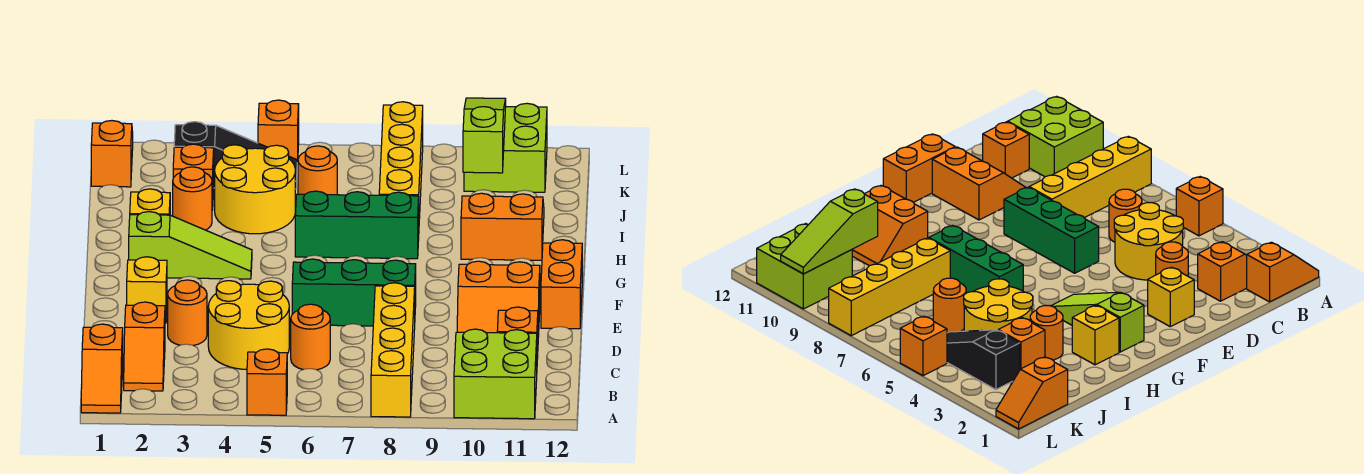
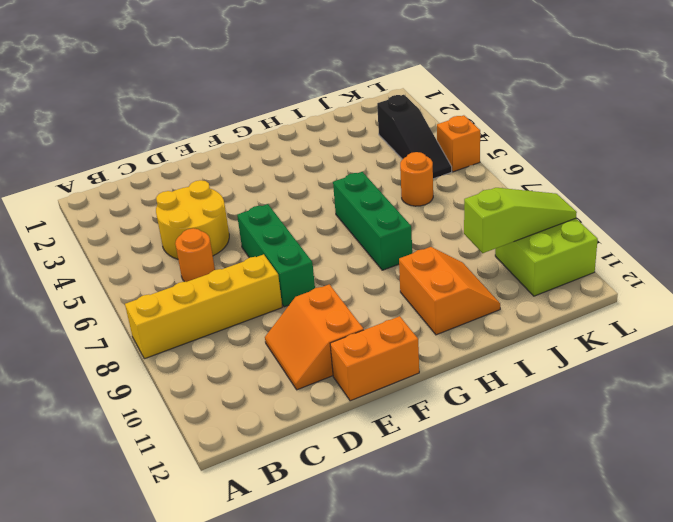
none -> orange slope A1:B1 level 1 top B
none -> orange brick A5 level 1
none -> lime brick A10:B11 level 1

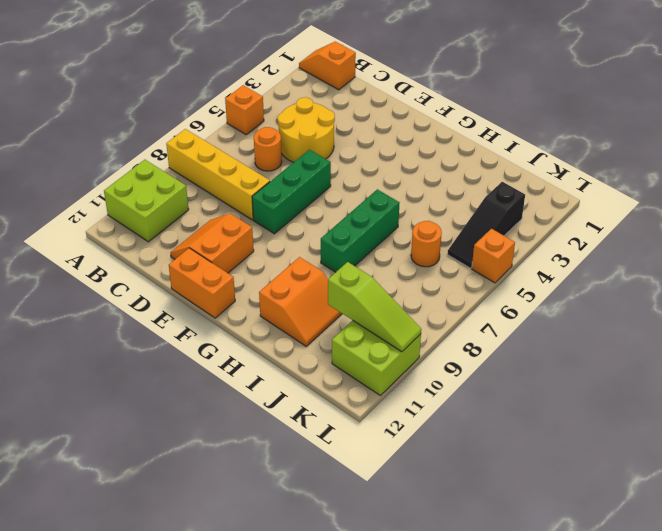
none -> orange slope B2:C2 level 1 top C
none -> orange brick C11 level 1
none -> orange round brick D3 level 1

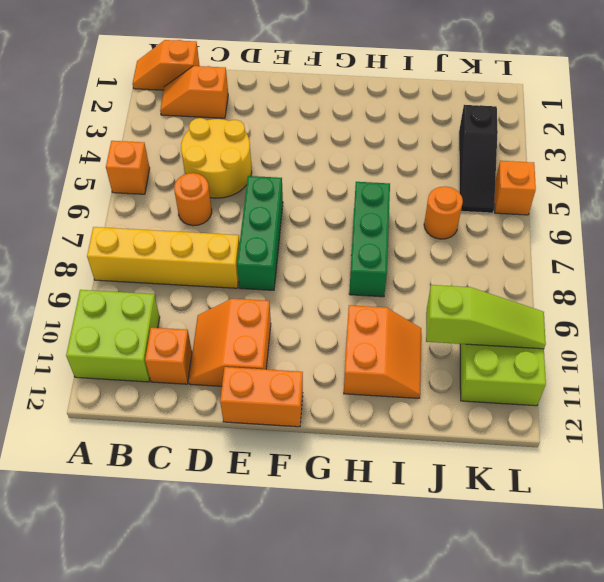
none -> orange round brick D3 level 1
none -> yellow brick E2 level 1
none -> lime slope G2:G4 level 1 top 2

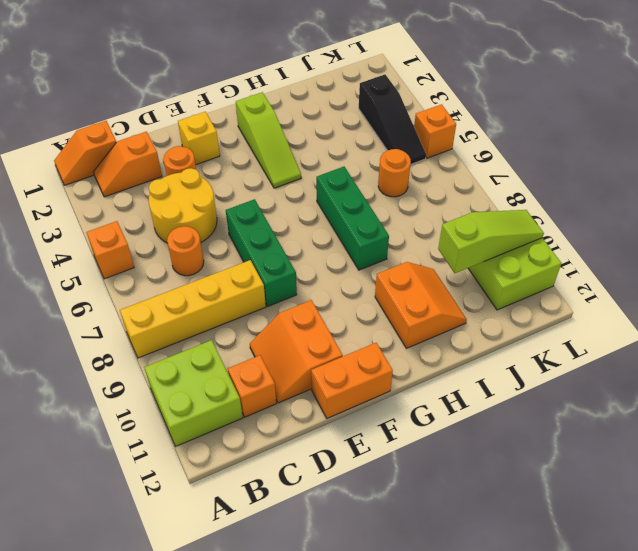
none -> yellow brick H2 level 1
none -> orange round brick I3 level 1
none -> yellow round brick I4:J5 level 1

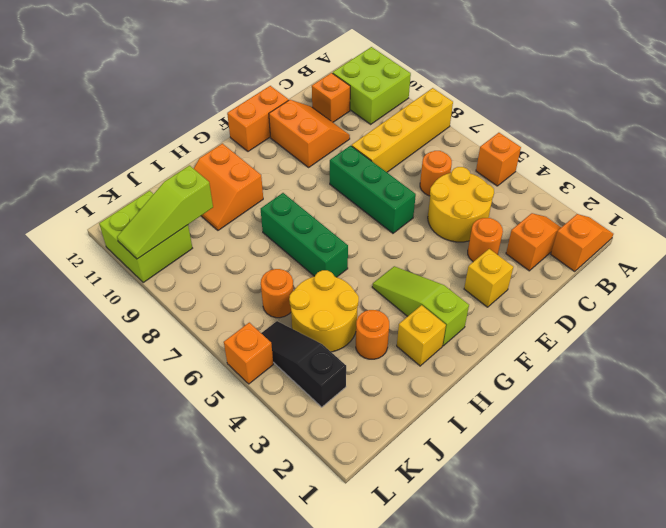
none -> yellow brick I8:L8 level 1
none -> orange brick J3 level 1
none -> orange slope K1:L1 level 1 top K

